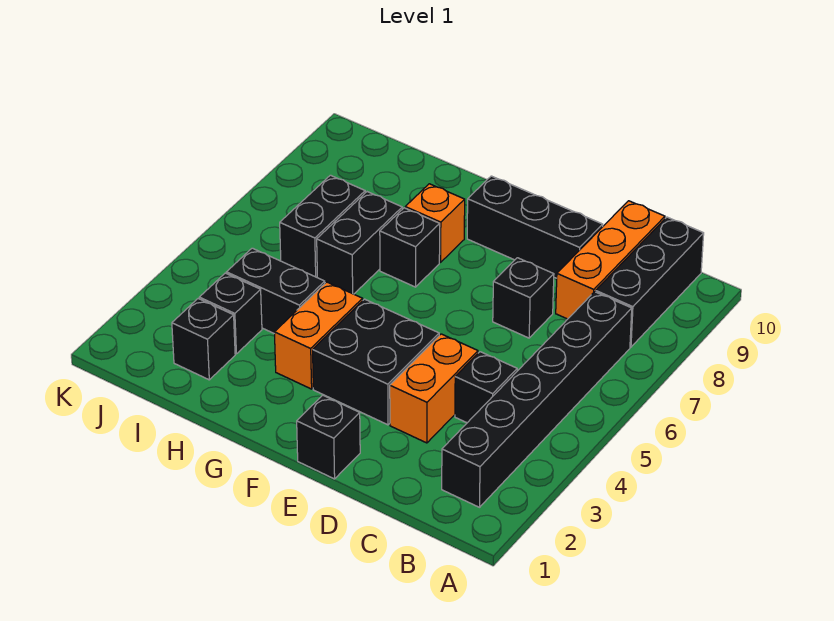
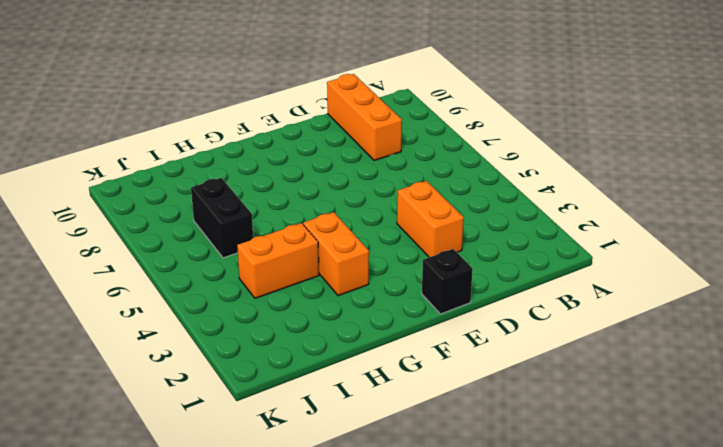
orange brick H4:I4 level 1 -> black brick H4:I4 level 1
none -> black brick B2:B7 level 1
none -> black brick B8:B10 level 1
none -> black brick C4 level 1

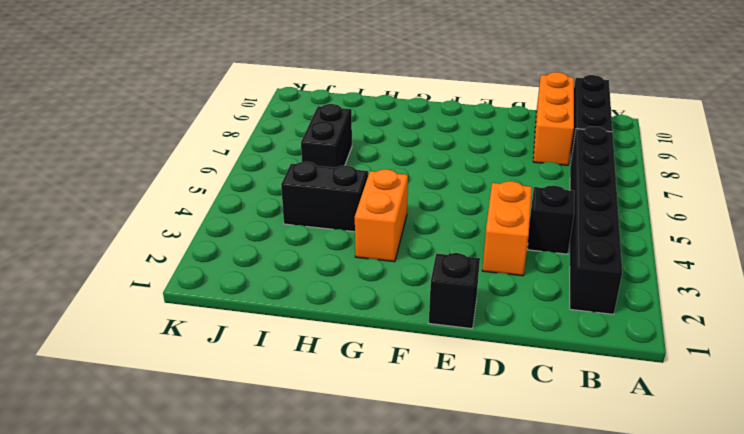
none -> black brick D7 level 1
none -> black brick D9:F9 level 1
none -> black brick E3:F4 level 1

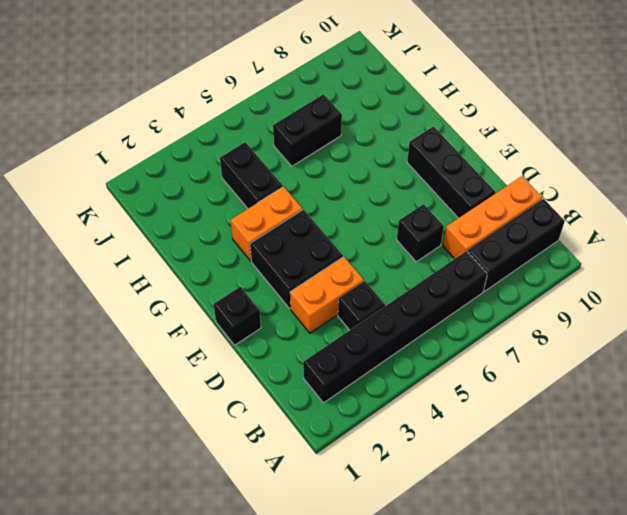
none -> black brick G7 level 1
none -> orange brick G8 level 1
none -> black brick H6:H7 level 1

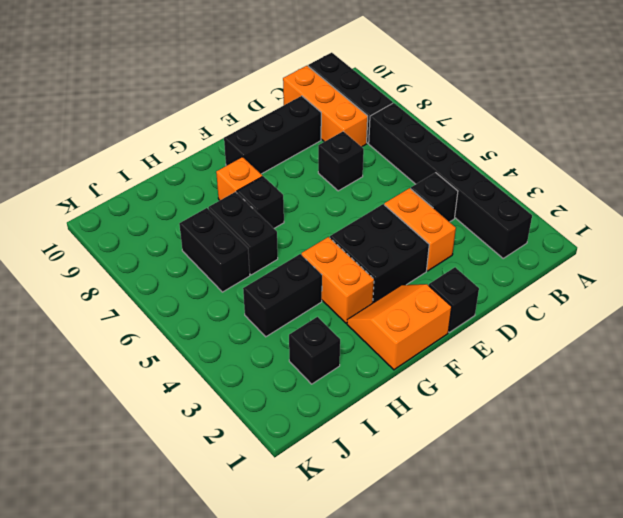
orange slope F1:G2 level 1 top 1 -> none
none -> black brick I3 level 1

